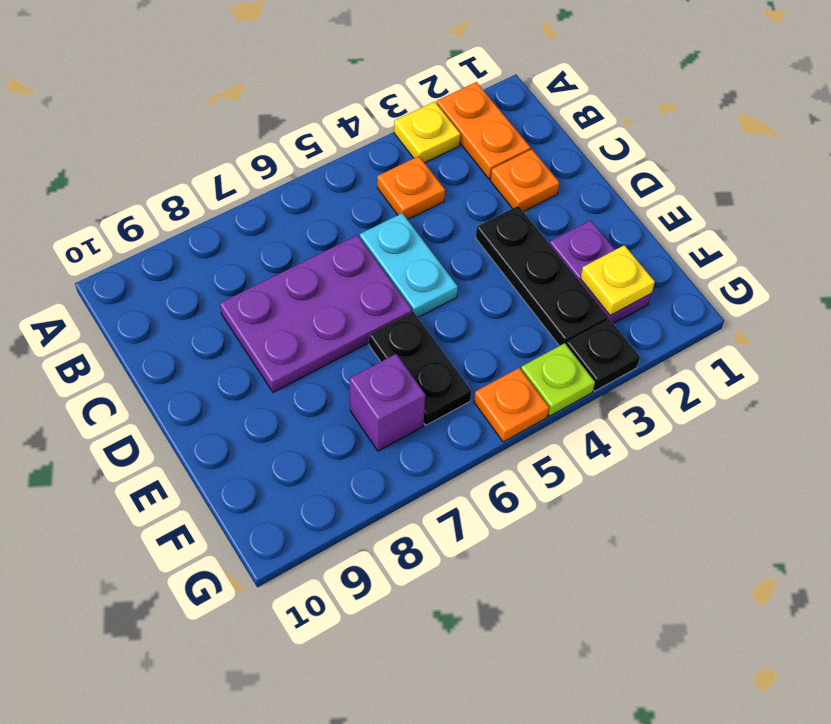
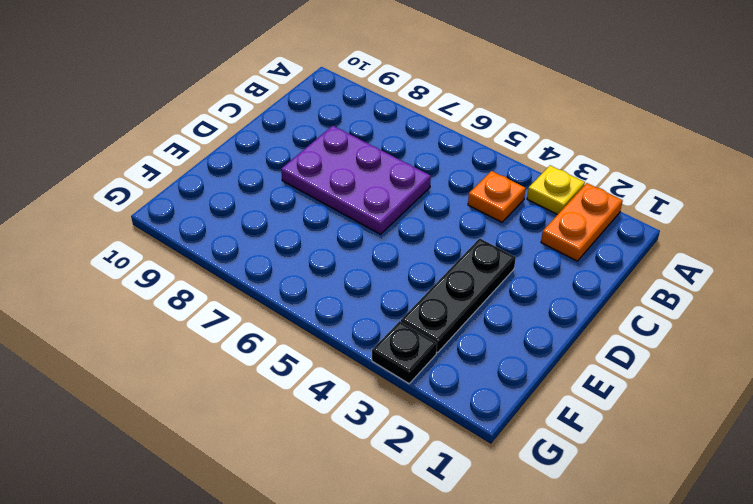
none -> orange plate C2 level 1
none -> cyan plate C5:D5 level 1
none -> purple plate E2:F2 level 1

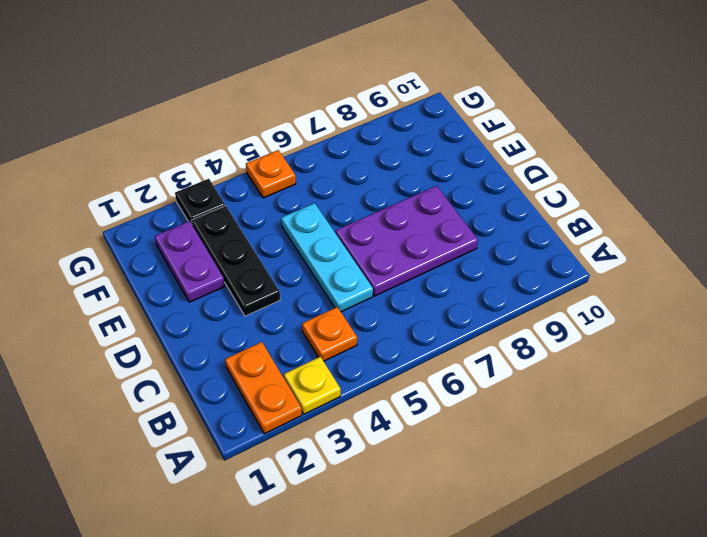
cyan plate C5:E5 level 1 -> cyan plate C5:D5 level 1
none -> orange plate C2 level 1
none -> black plate E6:F6 level 1
none -> purple brick F7 level 1

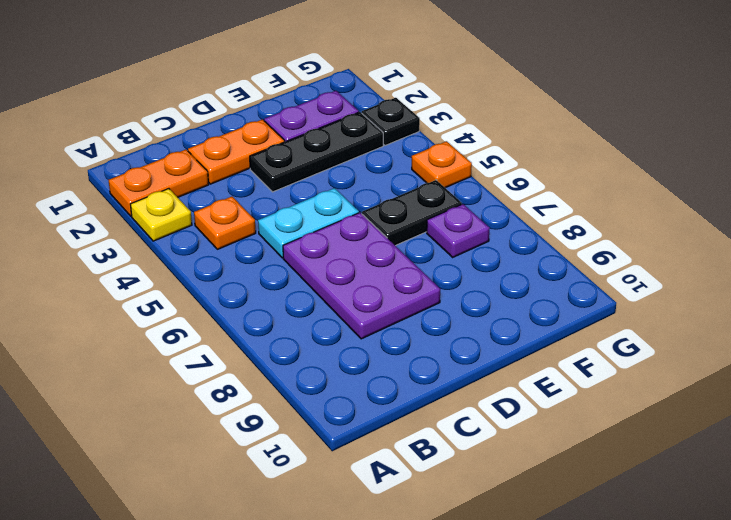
orange plate C2:D2 level 1 -> orange plate C2 level 1
purple plate F7 level 1 -> purple brick F7 level 1
none -> lime plate G4 level 1
none -> yellow plate F2 level 2

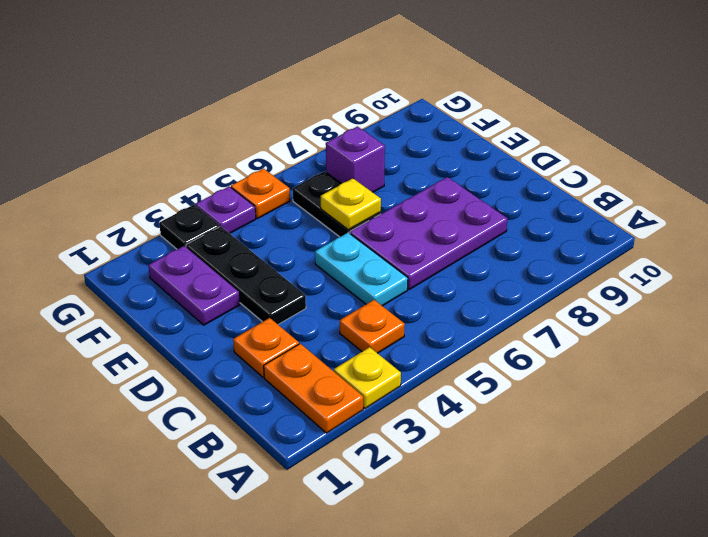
yellow plate E6 level 2 -> yellow plate F2 level 2
purple plate G4 level 1 -> lime plate G4 level 1

